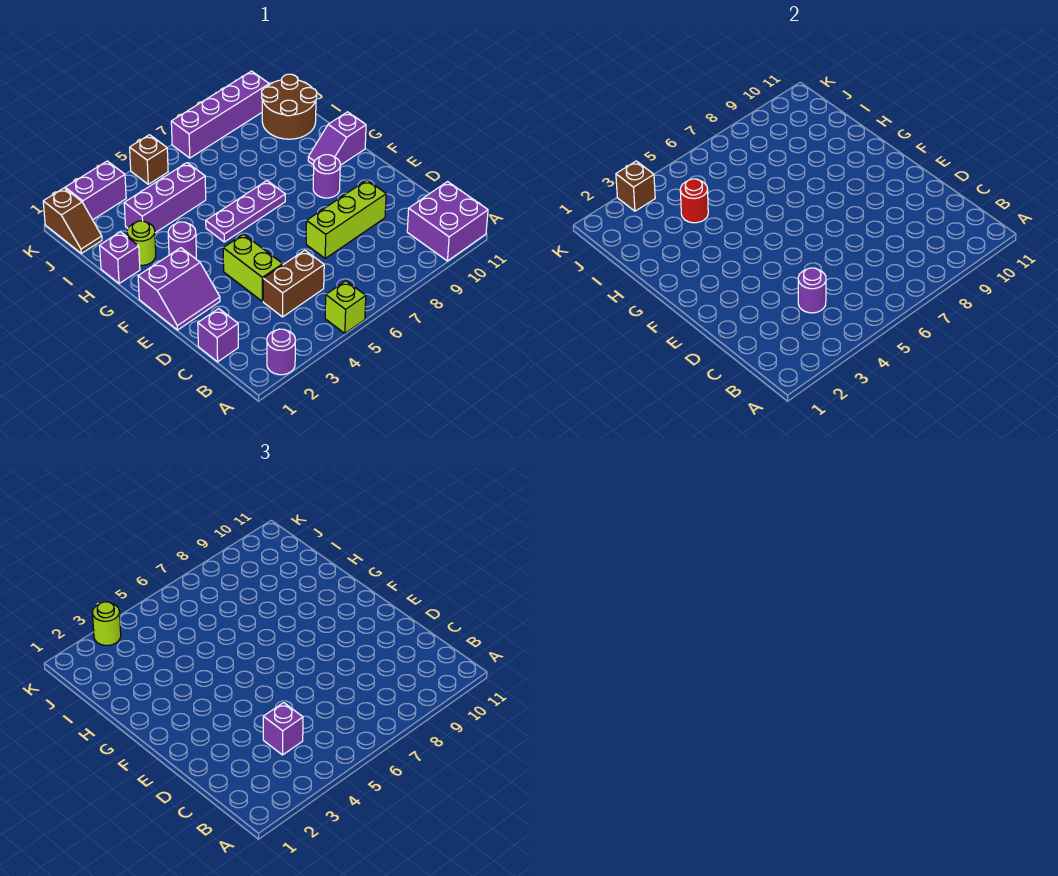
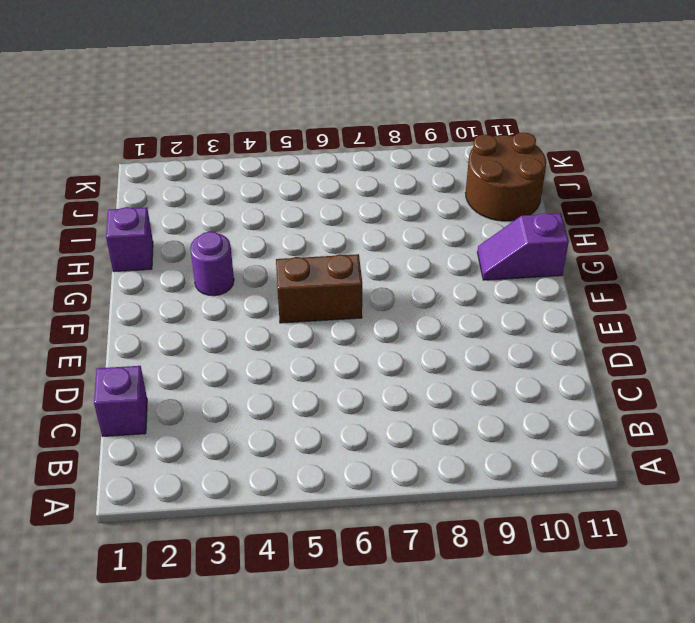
brown brick F5:F6 level 1 -> brown brick C4:C5 level 1
none -> purple round brick A2 level 1
none -> lime brick A5 level 1
none -> purple brick A10:B11 level 1

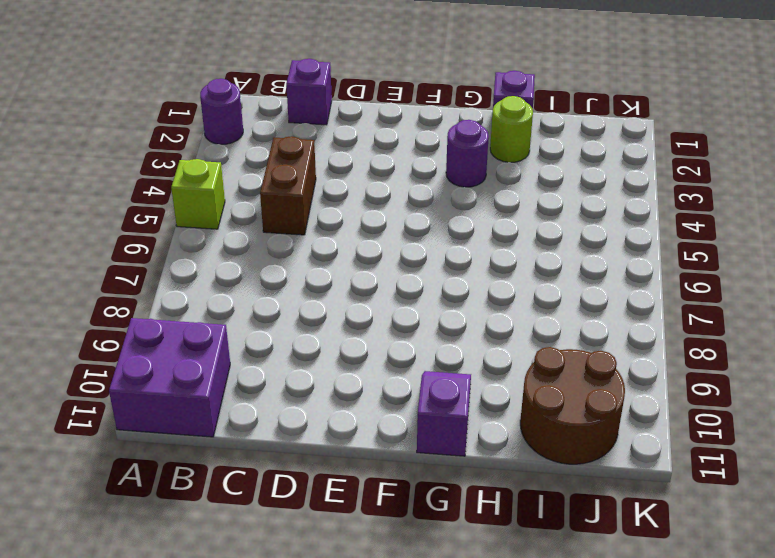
none -> lime brick D4:E4 level 1
none -> lime brick D7:D9 level 1
none -> purple slope E1:F2 level 1 top F

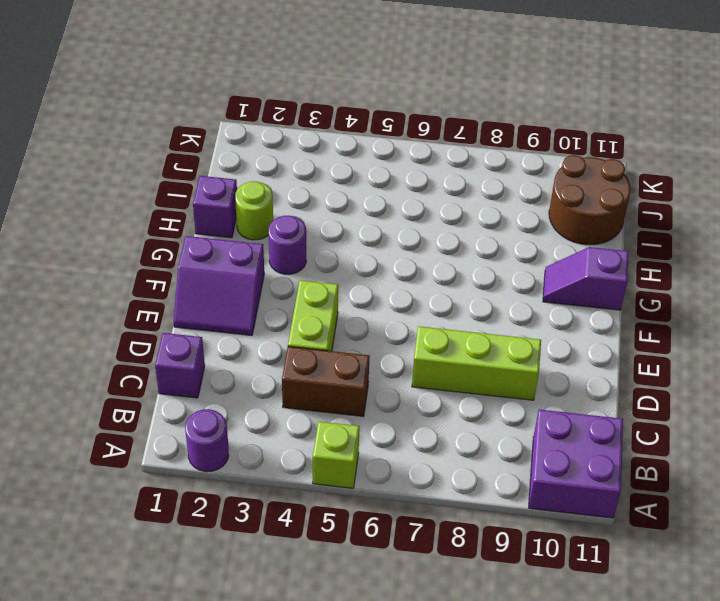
none -> purple round brick F9 level 1
none -> purple plate G5:G7 level 1
none -> purple brick I3:I5 level 1

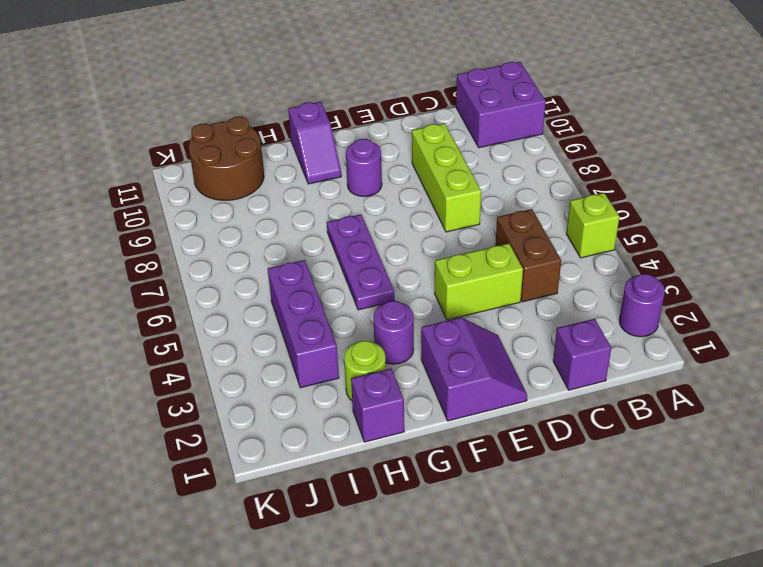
none -> brown slope J1:K1 level 1 top K
none -> purple brick K2:K3 level 1
none -> brown brick K5 level 1

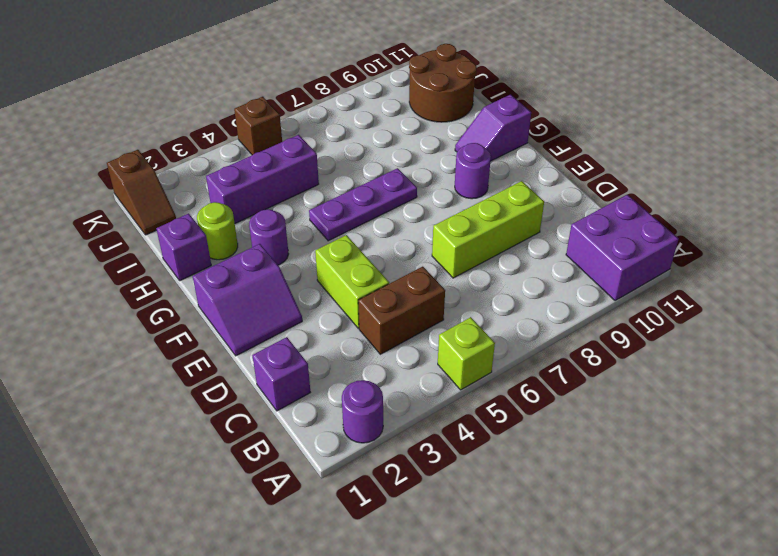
none -> purple brick K2:K3 level 1
none -> purple brick K7:K10 level 1
none -> purple round brick C4 level 2

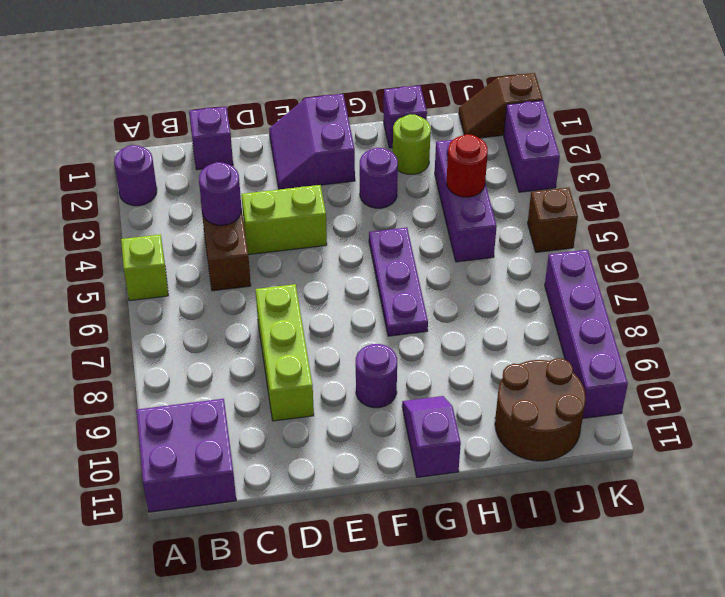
none -> brown brick K3 level 2
none -> purple brick C4 level 3
none -> lime round brick K3 level 3

